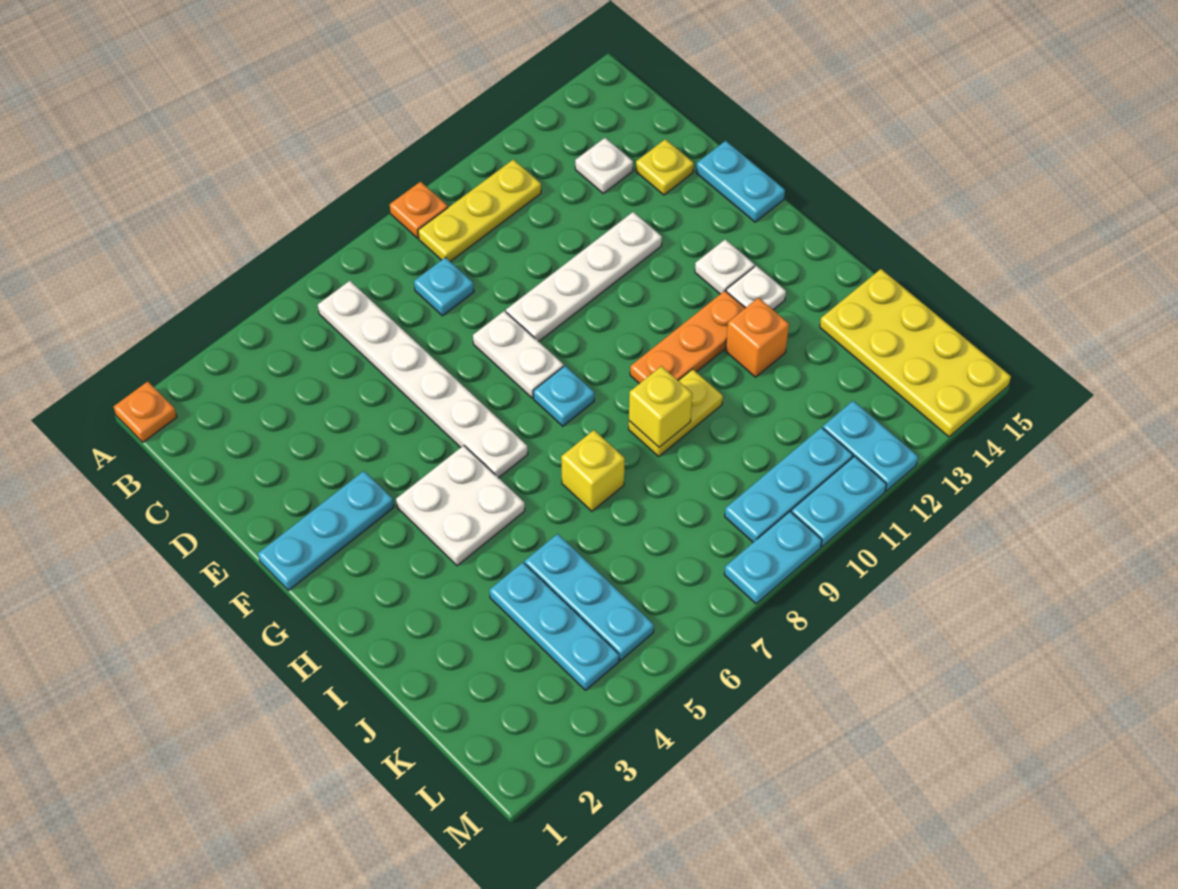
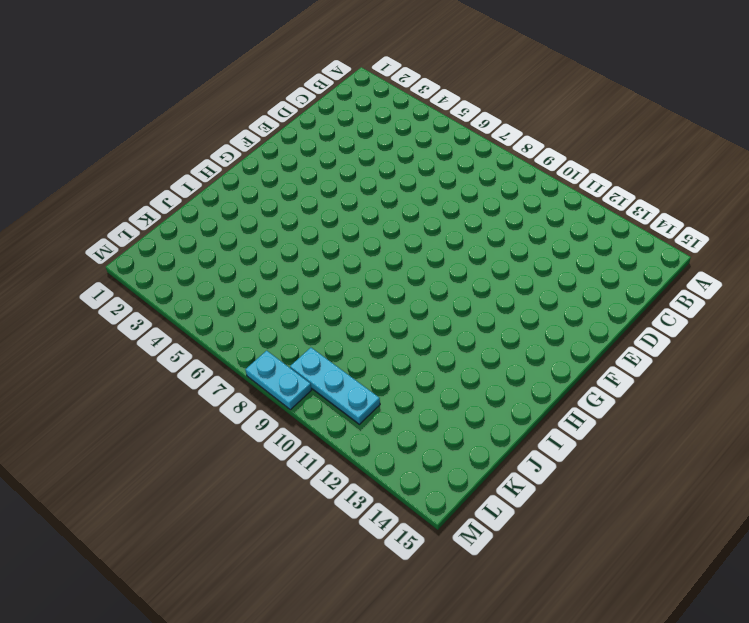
none -> orange plate A1 level 1
none -> orange plate A9 level 1
none -> white plate B6:G6 level 1

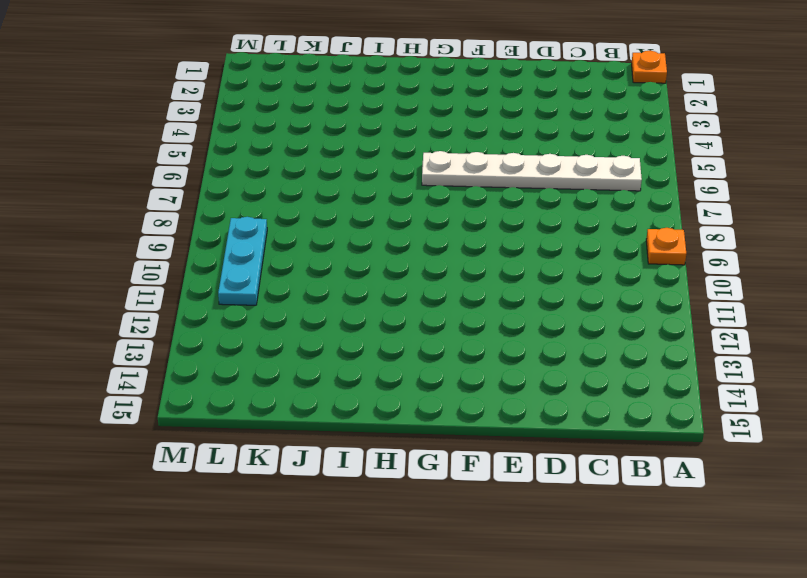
none -> yellow plate B9:B11 level 1
none -> cyan plate C8 level 1
none -> white plate C13 level 1

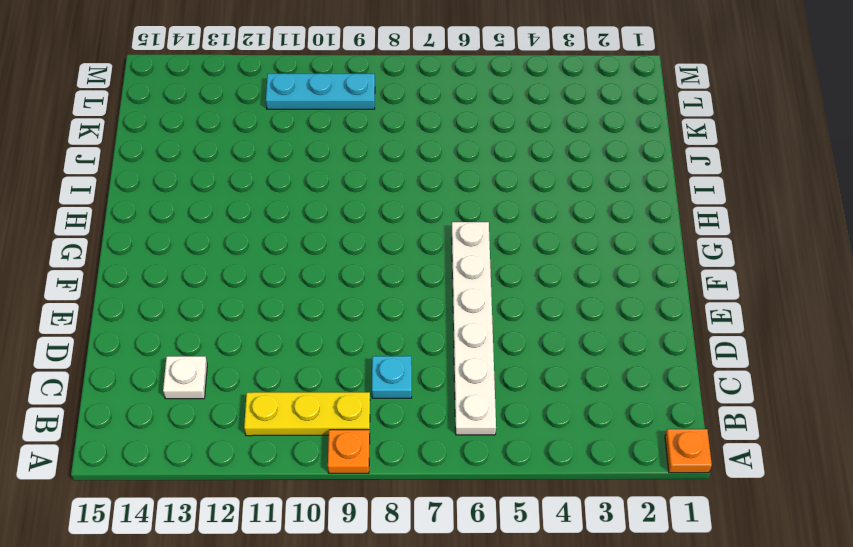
none -> yellow plate D14 level 1
none -> white plate E8:F8 level 1
none -> white plate E9:E12 level 1

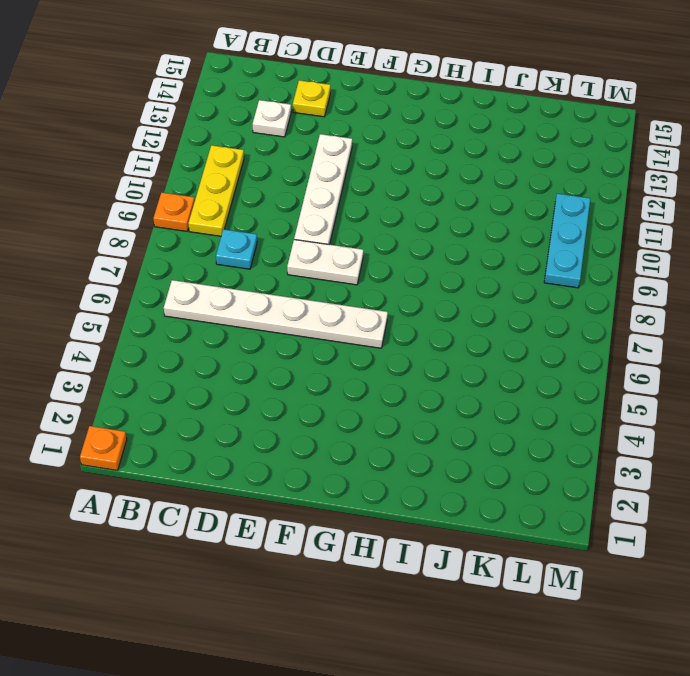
none -> cyan plate E15:F15 level 1
none -> cyan plate F1:F3 level 1
none -> white plate G4:H5 level 1

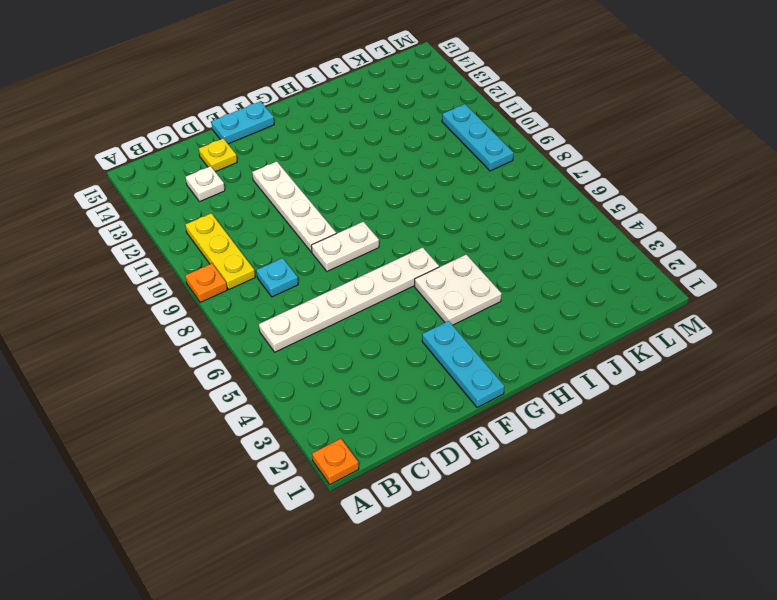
none -> cyan plate G8 level 1
none -> white plate G13 level 1
none -> orange plate H10:H12 level 1

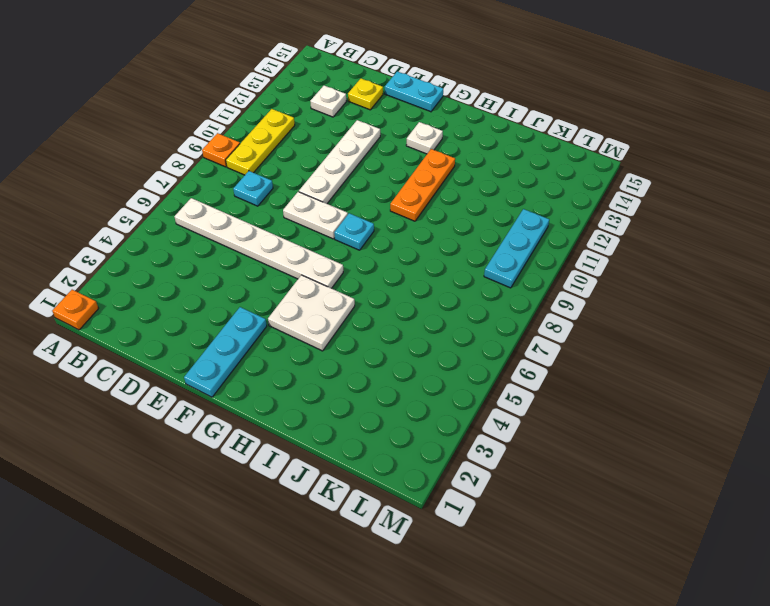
none -> white plate H13 level 1
none -> yellow brick I7 level 1
none -> yellow plate I9:I10 level 1

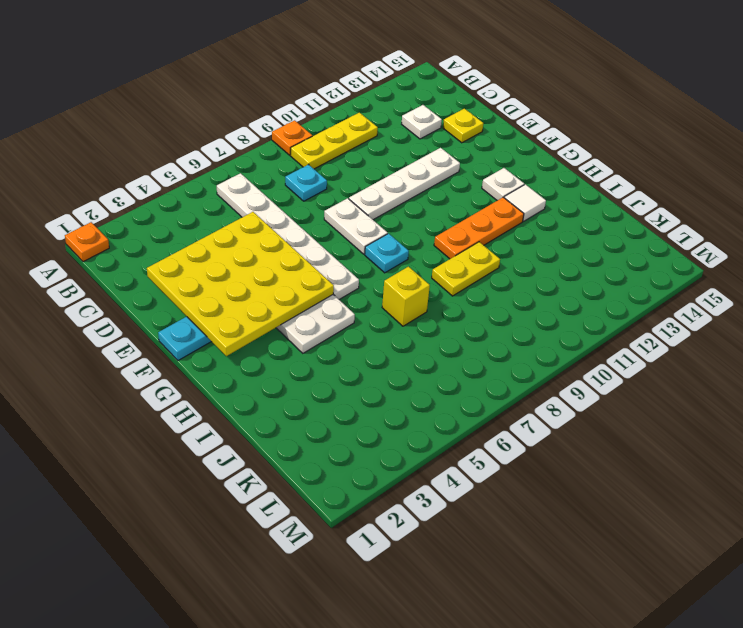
yellow plate D2:G5 level 2 -> none
white tile H13 level 1 -> white plate H13 level 1
none -> cyan plate E15:F15 level 1
none -> orange brick I12 level 1
none -> cyan plate J4:L4 level 1

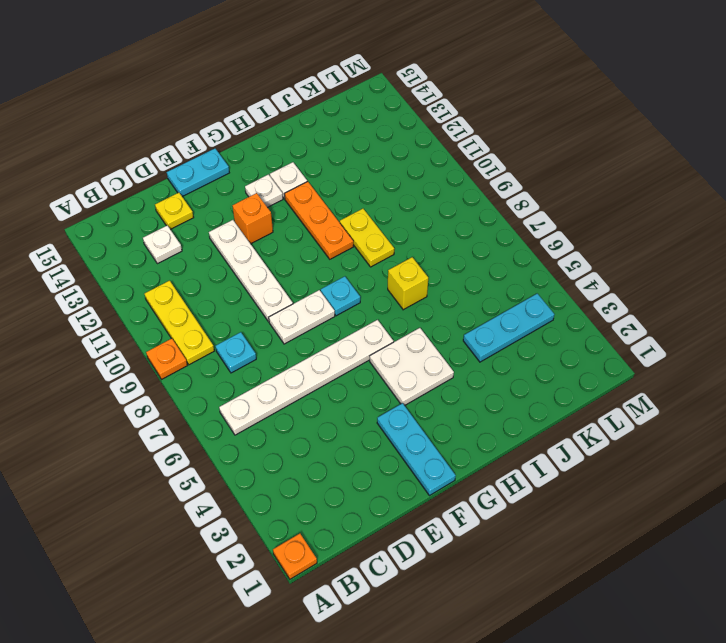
orange brick F12 level 1 -> orange brick I12 level 1
none -> cyan plate J5:L5 level 1
none -> yellow plate J14:M15 level 1
none -> cyan plate L9:L11 level 1

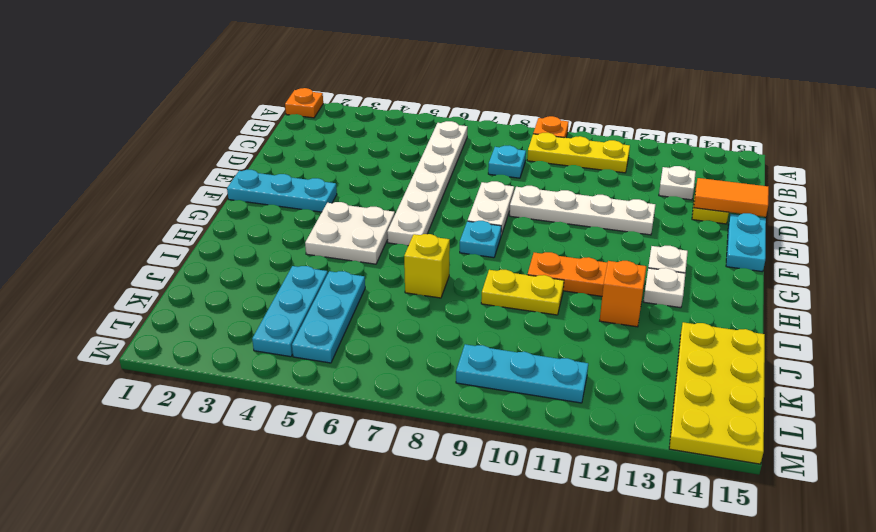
orange tile D14:D15 level 2 -> none
none -> cyan plate L12:M12 level 1
none -> cyan plate M8:M9 level 1
none -> cyan plate M10:M11 level 1

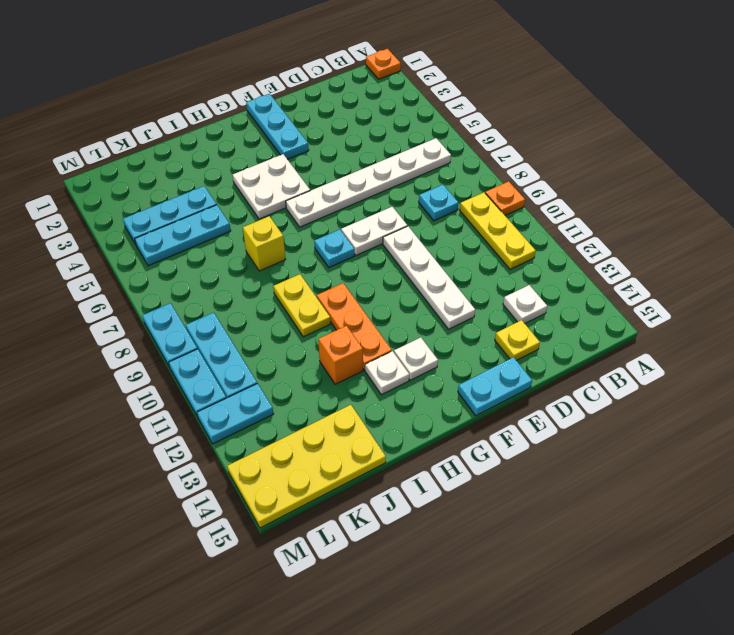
none -> yellow brick I9 level 2

